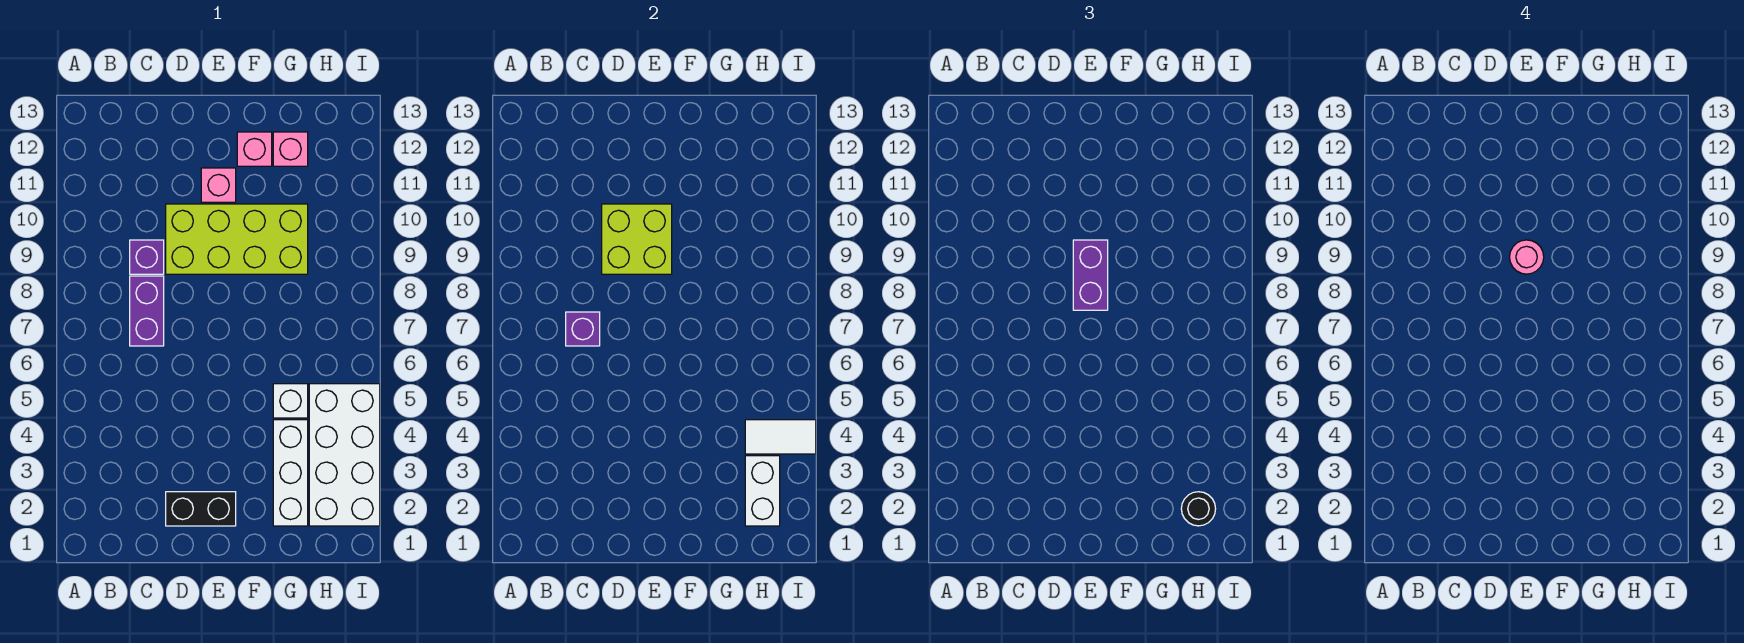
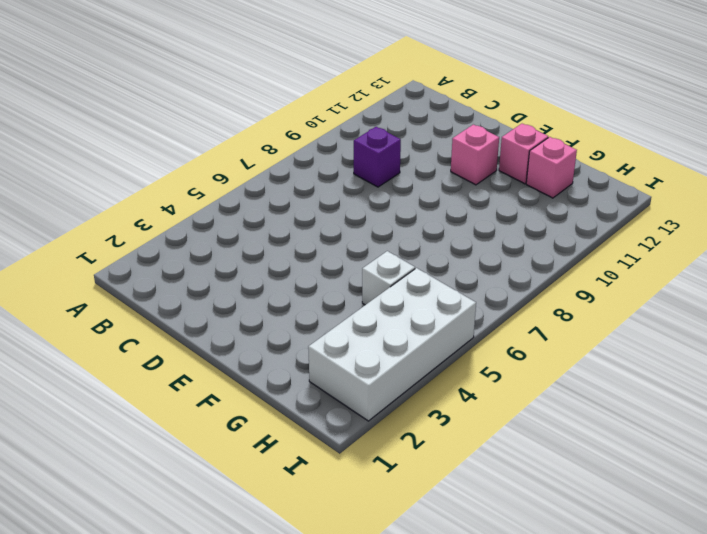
none -> purple brick C7:C8 level 1
none -> black brick D2:E2 level 1
none -> lime brick D9:G10 level 1

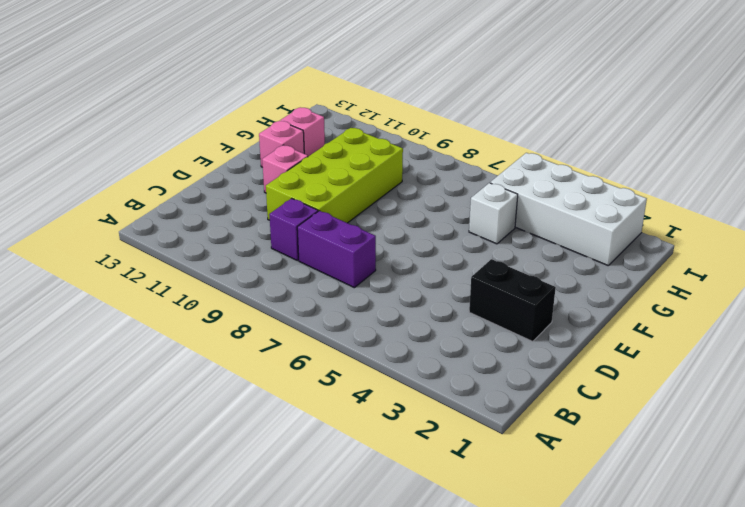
black brick D2:D3 level 1 -> black brick D2:E2 level 1
none -> white brick G2:G4 level 1
none -> purple brick C7 level 2
none -> lime brick D9:E10 level 2

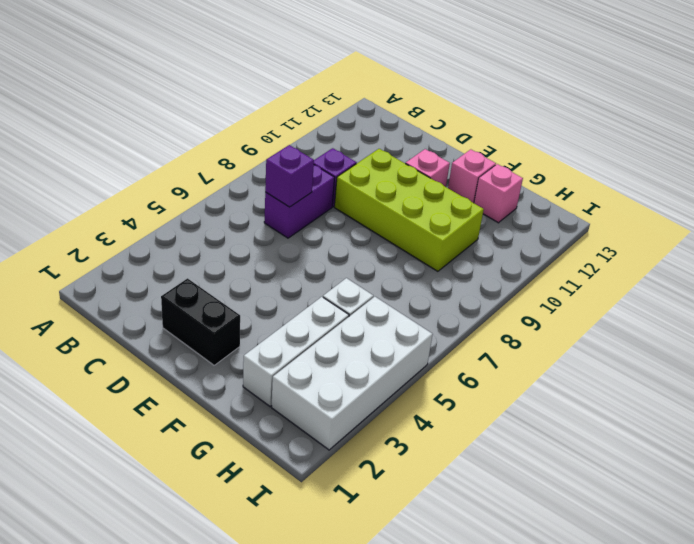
none -> lime brick D9:E10 level 2
none -> white brick H2:H3 level 2
none -> white tile H4:I4 level 2

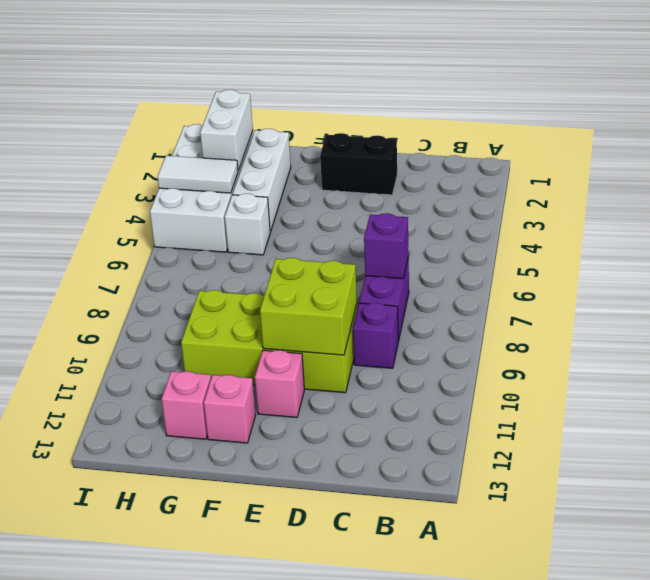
none -> purple brick E8:E9 level 3
none -> black round brick H2 level 3
none -> pink round brick E9 level 4

